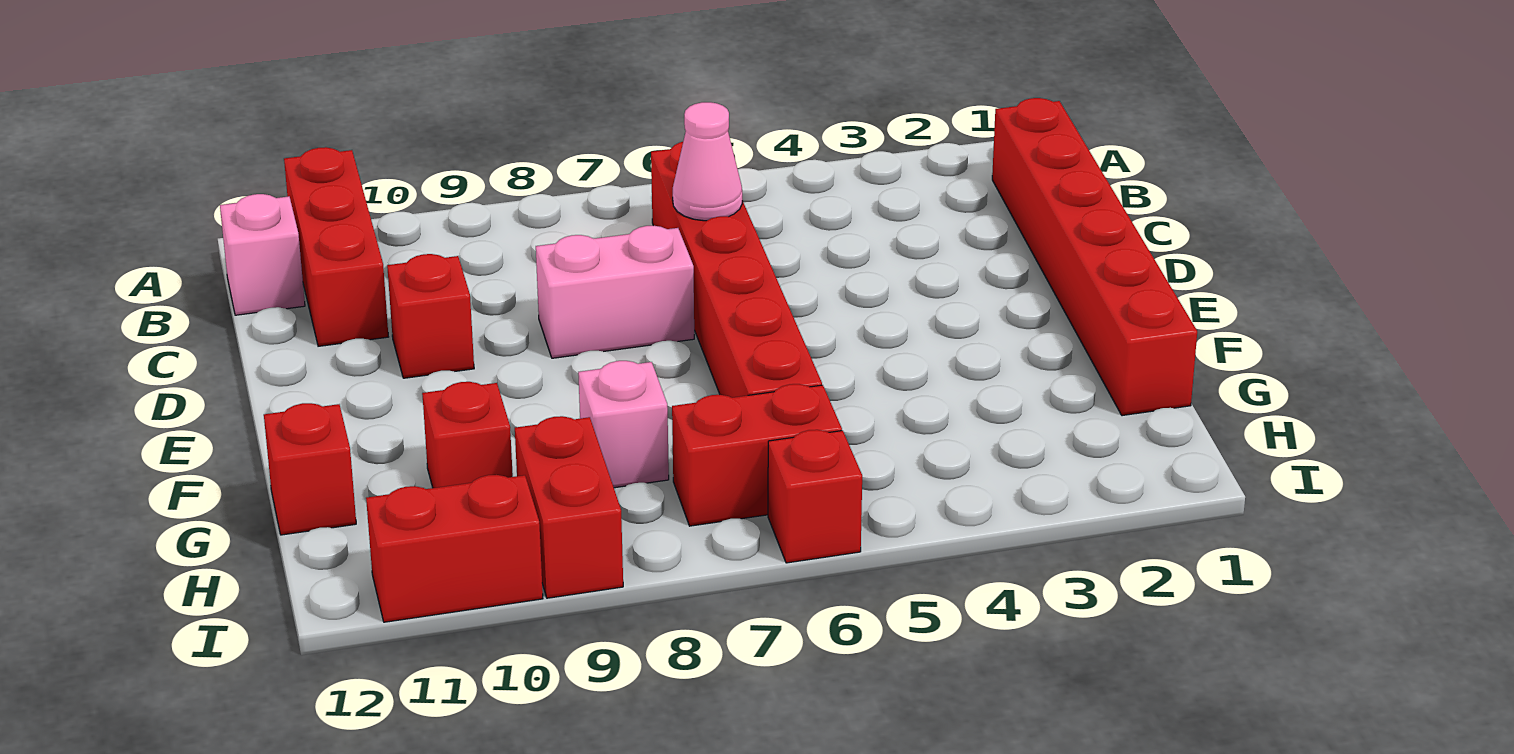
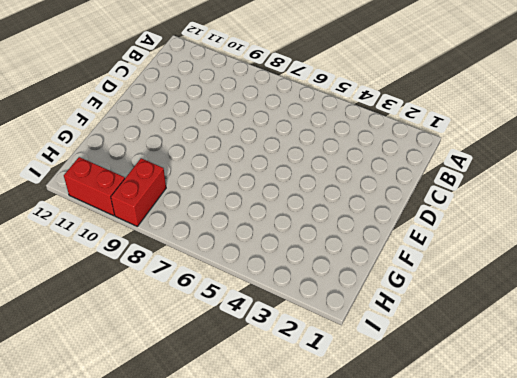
none -> red brick A11:C11 level 1
none -> red brick B1:G1 level 1
none -> red brick B6:G6 level 1

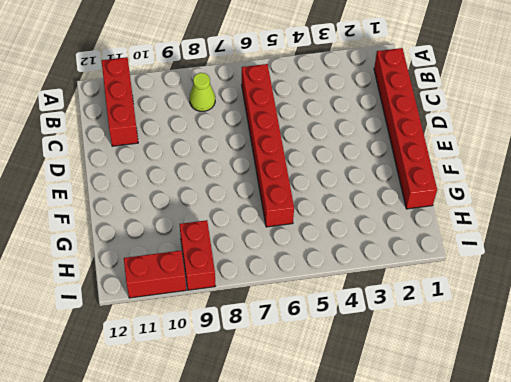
lime cone B8 level 1 -> none
none -> pink brick B12 level 1
none -> pink brick D7:D8 level 1
none -> red brick D10 level 1

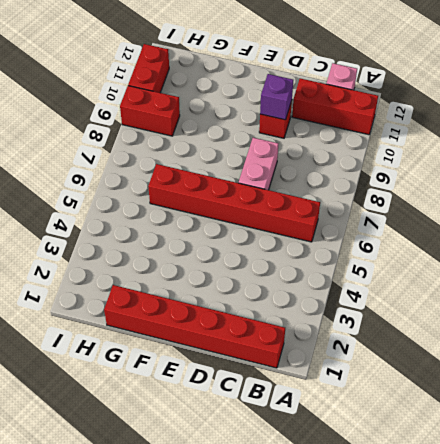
purple brick D10 level 2 -> none
none -> pink brick G8 level 1
none -> red brick G10 level 1
none -> red brick G12 level 1

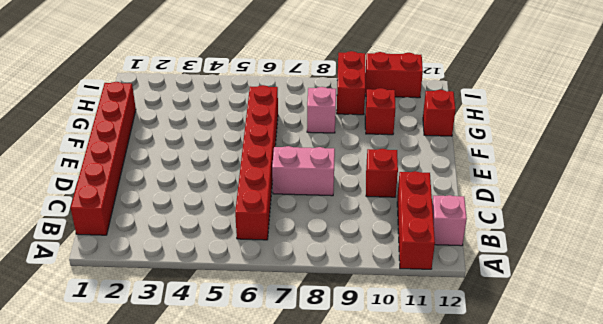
none -> red brick H6:H7 level 1
none -> red brick I6 level 1
none -> pink cone C6 level 2

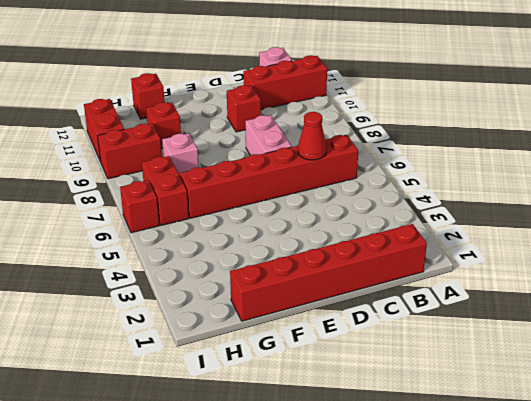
red cone C6 level 2 -> pink cone C6 level 2

